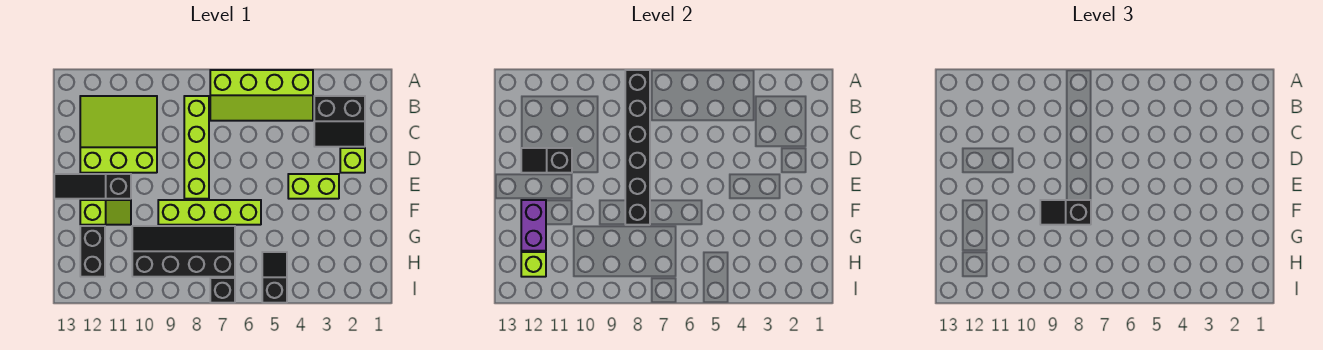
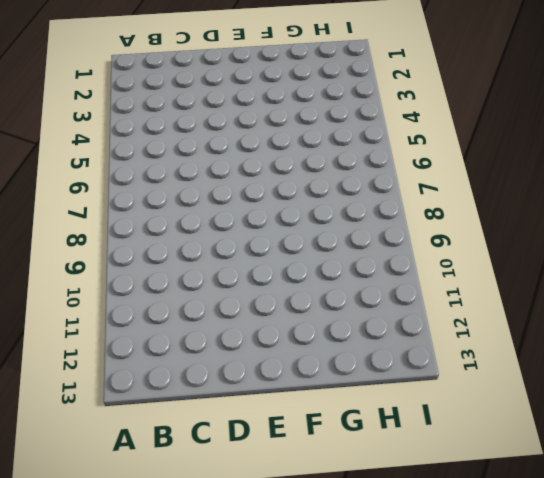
none -> lime slope A4:B7 level 1 top A
none -> black slope B2:C3 level 1 top B
none -> lime brick B8:E8 level 1

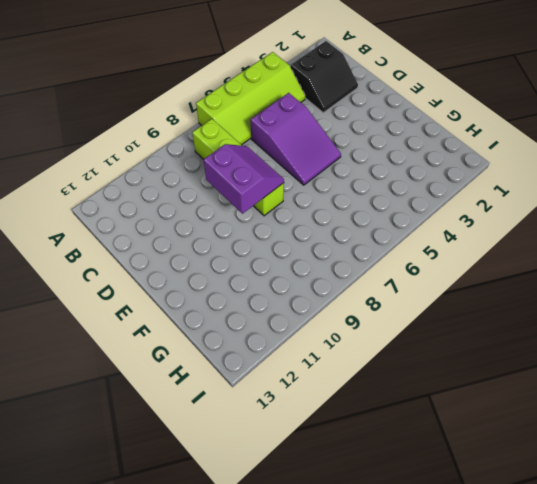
purple slope C5:E6 level 1 top C -> none
purple slope D8:E9 level 2 top 9 -> black brick A8:F8 level 2
none -> lime slope B10:D12 level 1 top D
none -> lime brick D2 level 1
none -> lime brick E3:E4 level 1

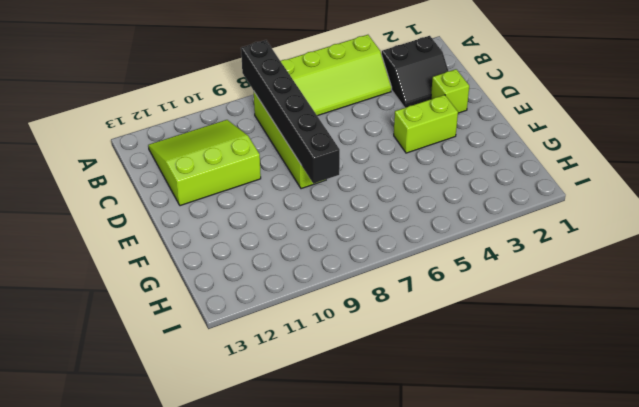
none -> black slope E11:E13 level 1 top 11
none -> lime brick F6:F9 level 1
none -> lime slope F11:F12 level 1 top 12

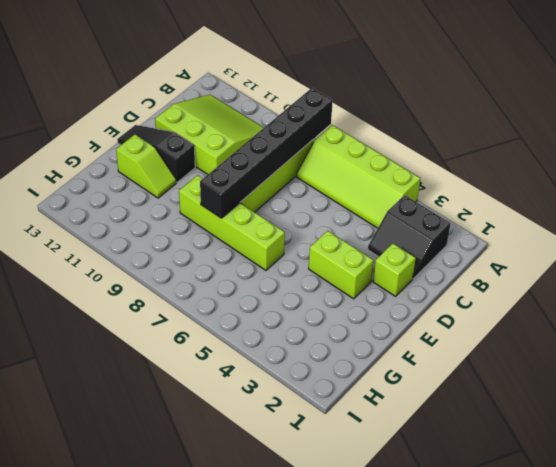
none -> black slope G7:H10 level 1 top H
none -> black brick G12:H12 level 1
none -> black slope H5:I5 level 1 top I

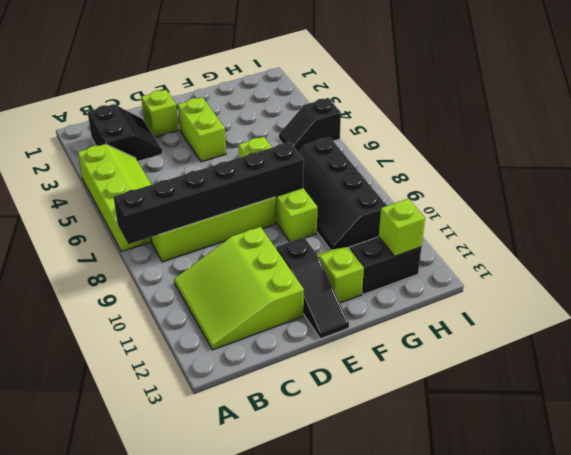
none -> black brick I7 level 1
none -> black slope D11:D12 level 2 top 11
none -> purple brick F12:G12 level 2

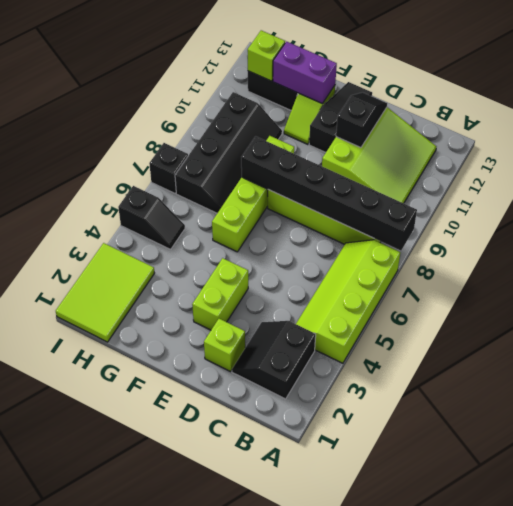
lime tile H1:I3 level 1 -> none
none -> black slope F8:F9 level 3 top 8

